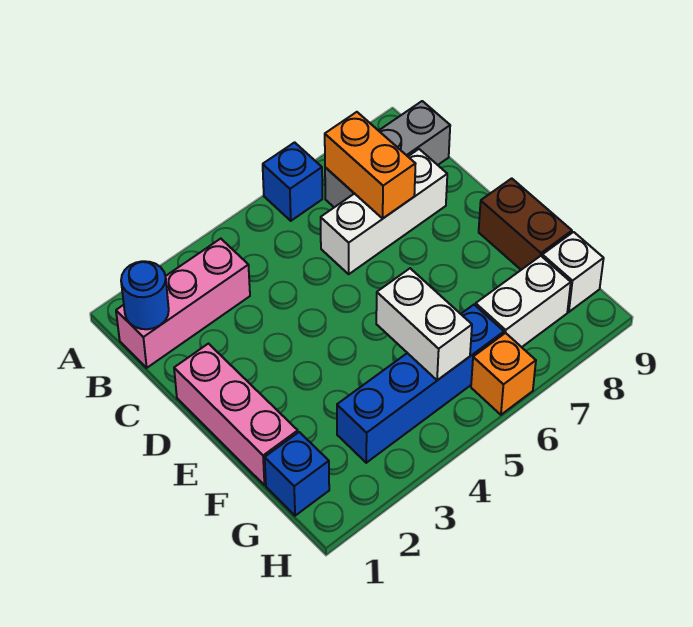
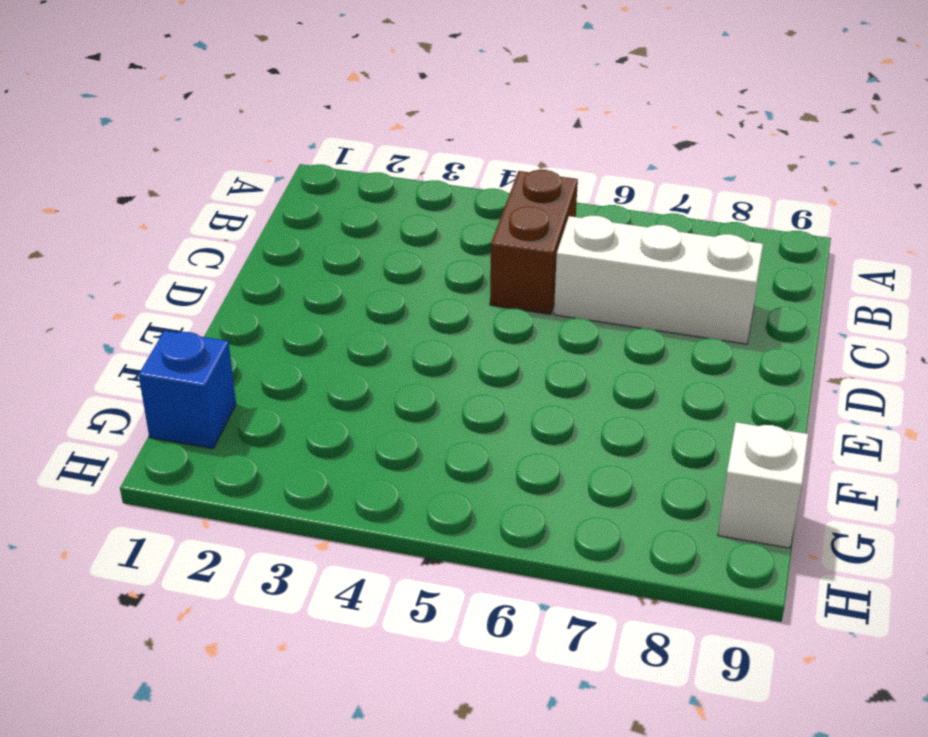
brown brick B5:C5 level 1 -> brown brick E9:F9 level 1
none -> blue brick A6 level 1
none -> pink brick B1:B3 level 1
none -> grey brick B7:B9 level 1

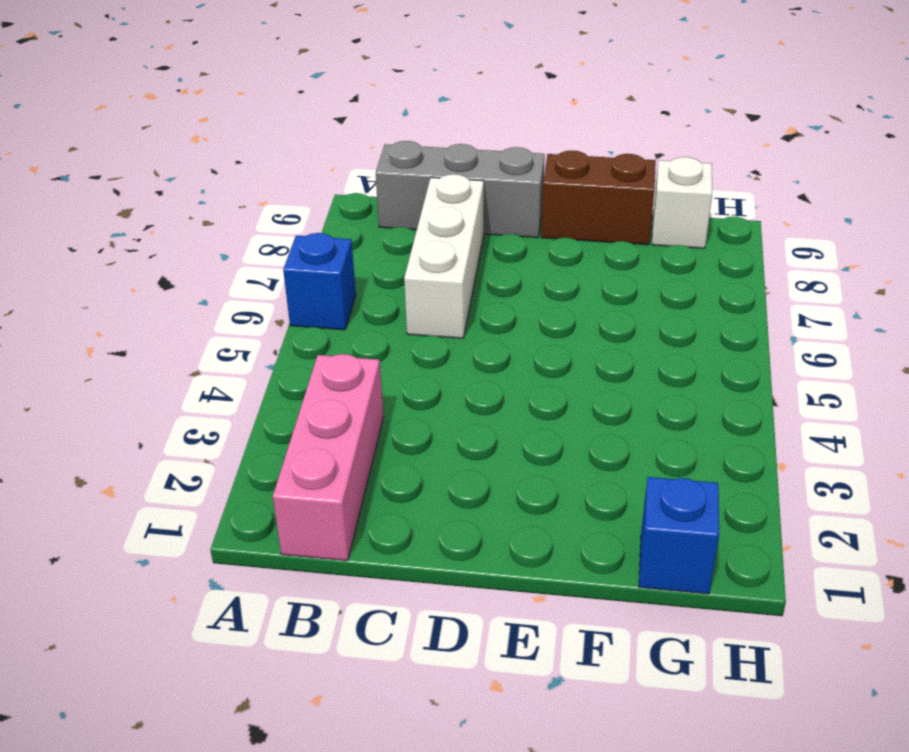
grey brick B9:D9 level 1 -> grey brick B7:B9 level 1
none -> pink brick D1:F1 level 1
none -> blue brick G3:G6 level 1
none -> white brick G7:G8 level 1

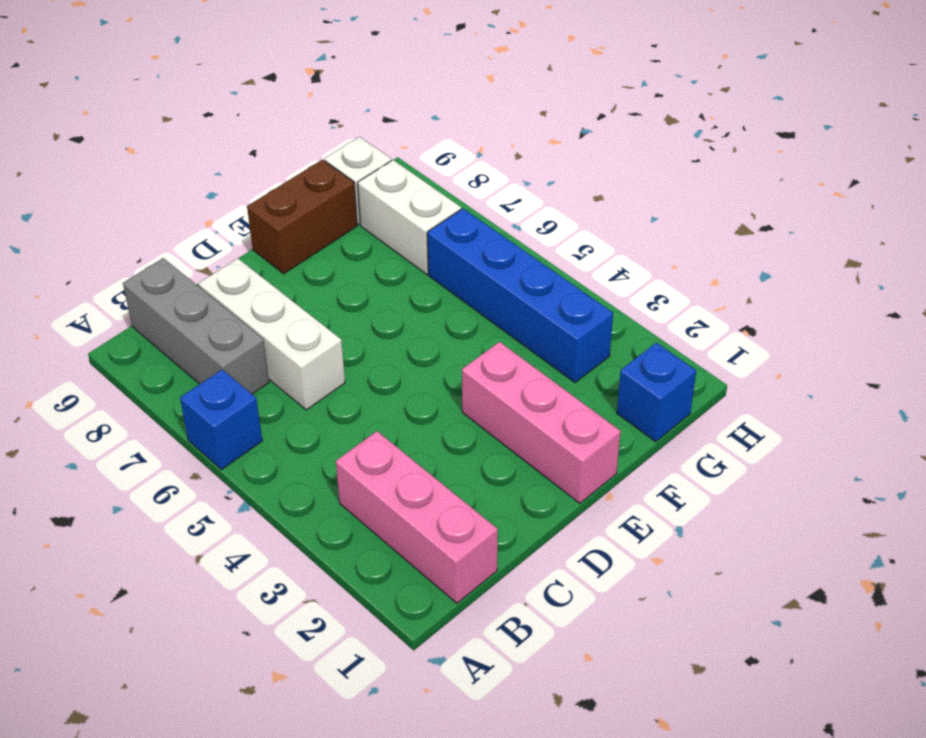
pink brick E1:E3 level 1 -> pink brick D1:F1 level 1
none -> orange brick H6 level 1
none -> blue round brick B1 level 2
none -> orange brick B7:C7 level 2

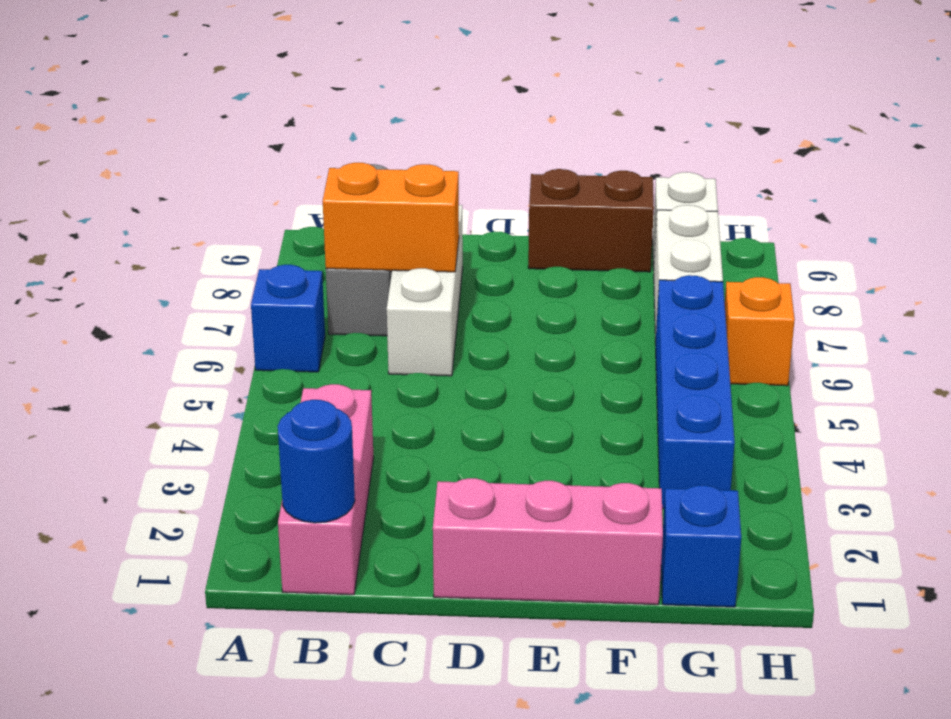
none -> white brick F5:G5 level 2

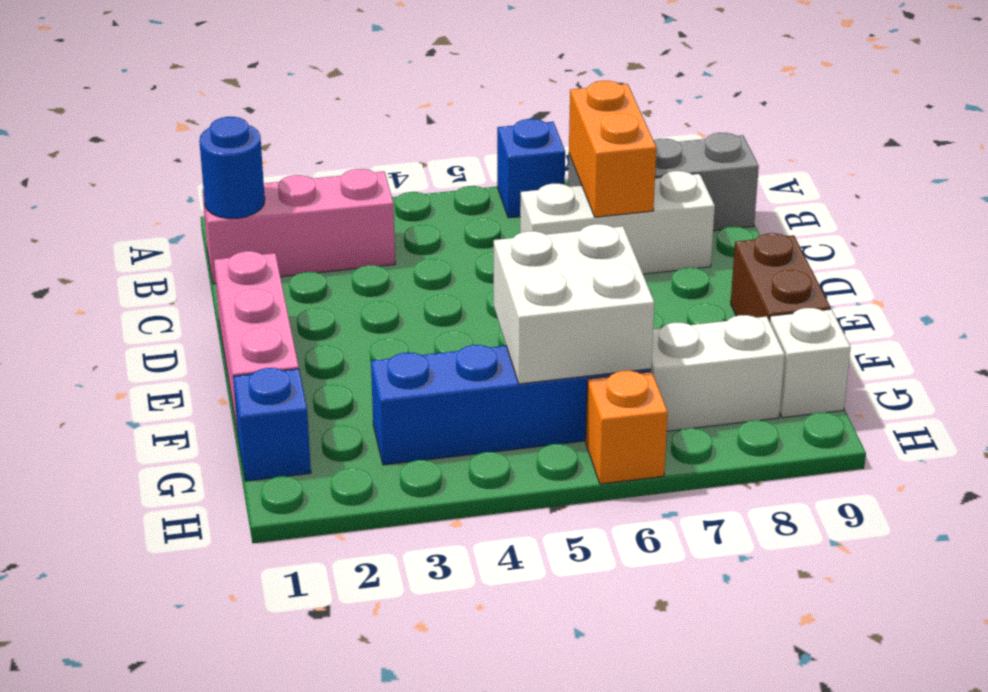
white brick F5:G6 level 2 -> white brick F5:G5 level 2

